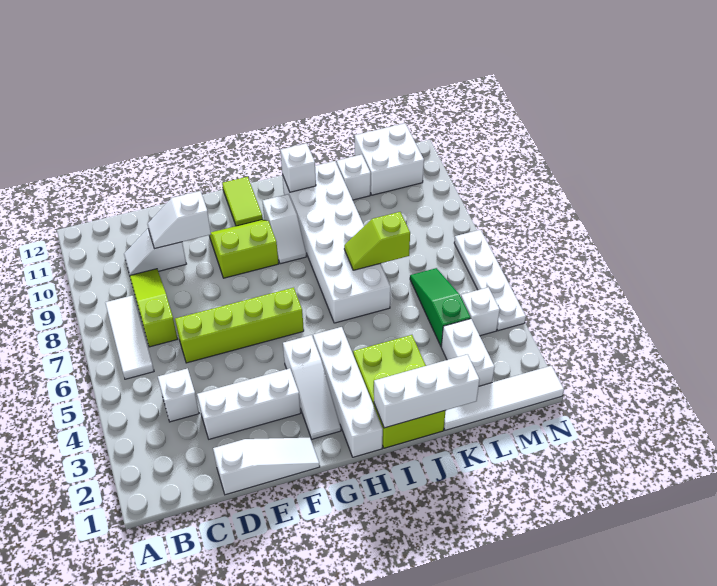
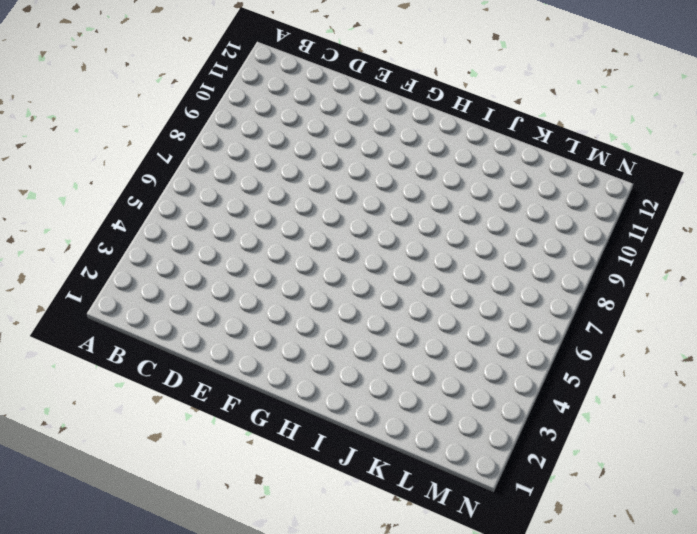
none -> white tile B6:B8 level 1
none -> white brick C4 level 1
none -> lime slope C7:C9 level 1 top 7

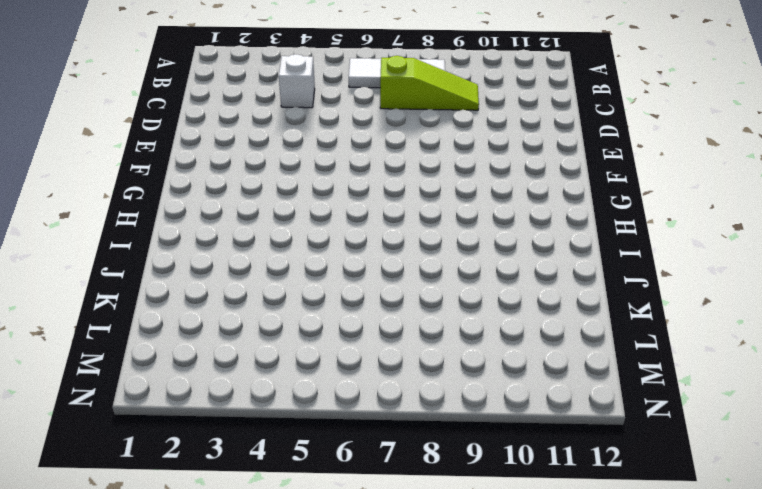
none -> white slope C10:D10 level 1 top D
none -> white slope D1:F1 level 1 top D
none -> white brick D3:F3 level 1

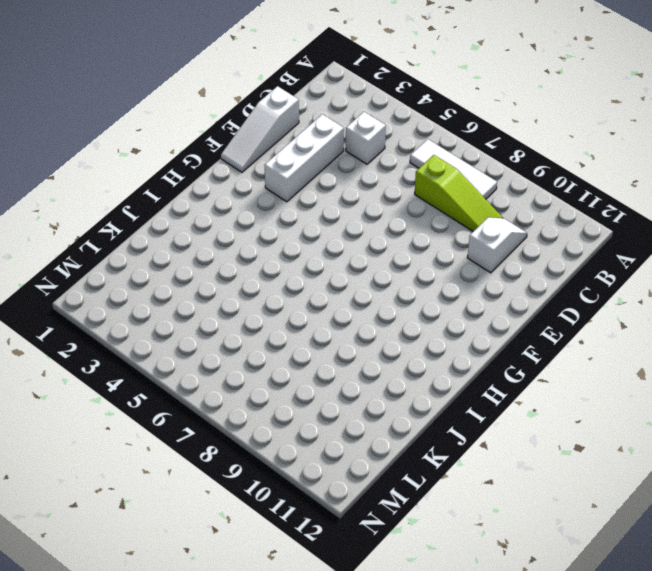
none -> lime brick D6:G6 level 1
none -> lime slope F9:G10 level 1 top 9
none -> white slope G2:G4 level 1 top 4

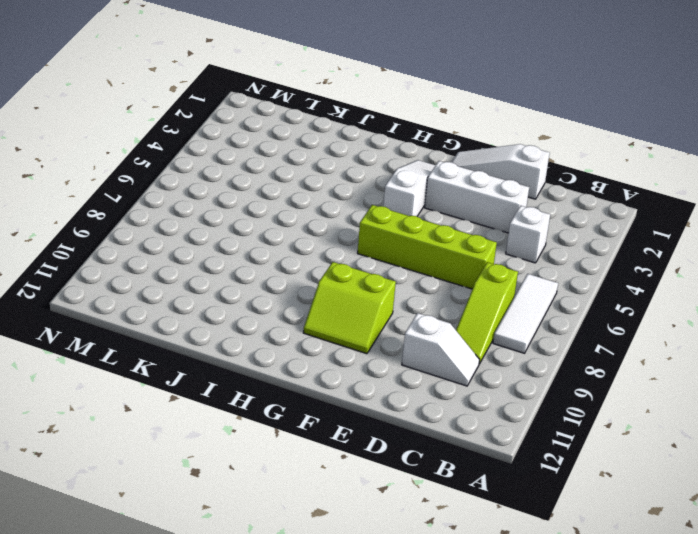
none -> lime tile G11:G12 level 1
none -> white brick H1:H4 level 1
none -> white slope H9:H10 level 1 top 10

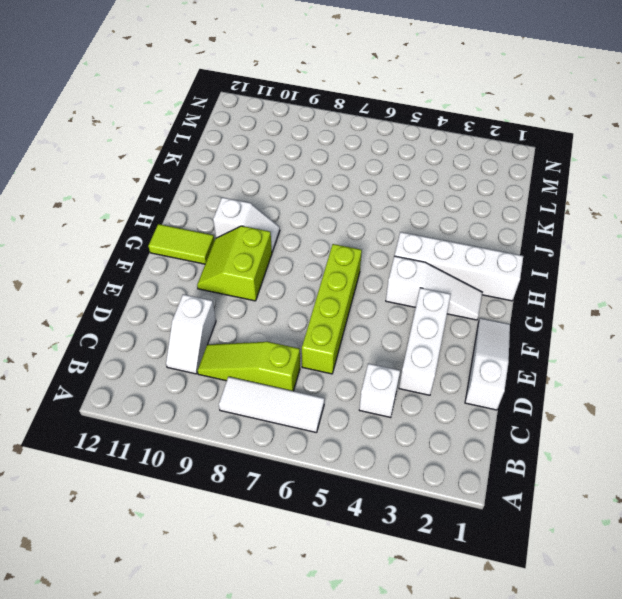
none -> lime brick I1:J3 level 1
none -> white brick I6:J11 level 1
none -> white tile K1:N1 level 1

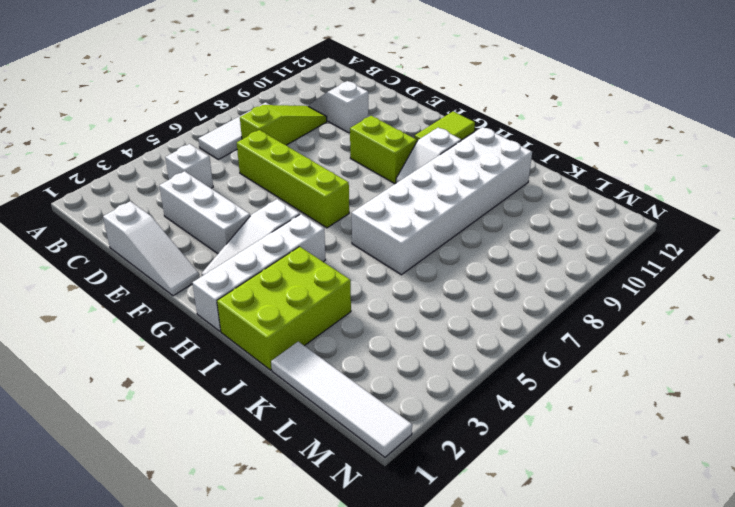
none -> white brick K11 level 1
none -> white brick L2:L3 level 1
none -> green slope L4:L6 level 1 top 4

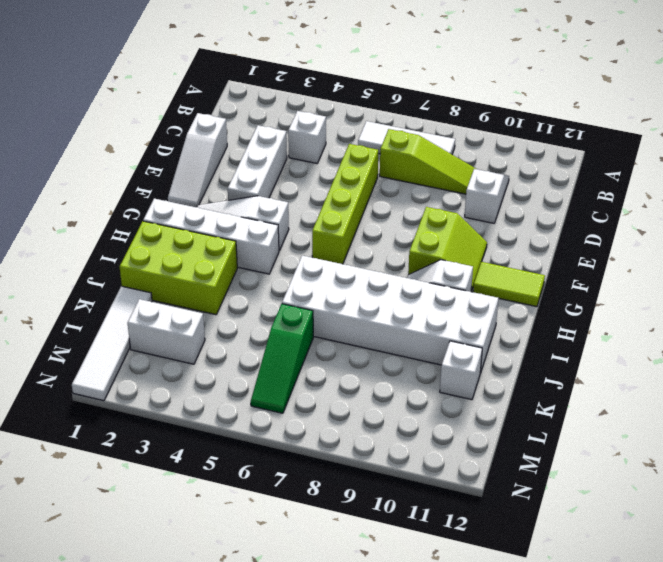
green slope K6:M6 level 1 top K -> green slope L4:L6 level 1 top 4
none -> white brick L11:M12 level 1
none -> white brick M4 level 1
none -> white plate N4:N7 level 1

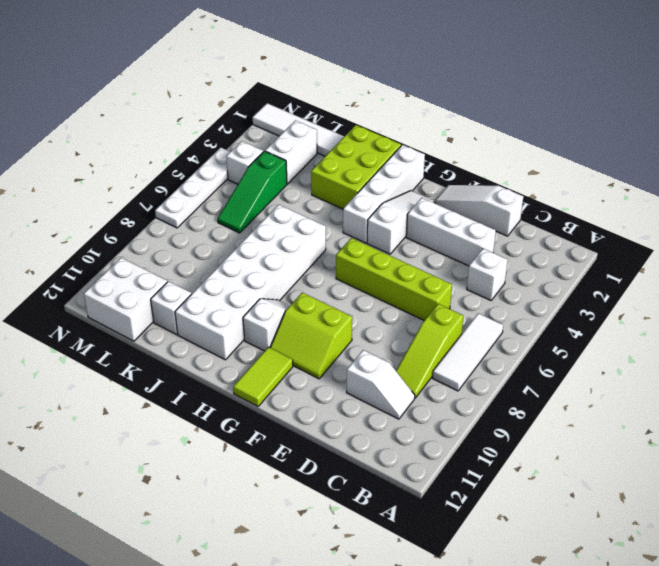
none -> white slope D10:E10 level 2 top E
none -> white brick I1:K1 level 2
none -> white brick I11 level 2

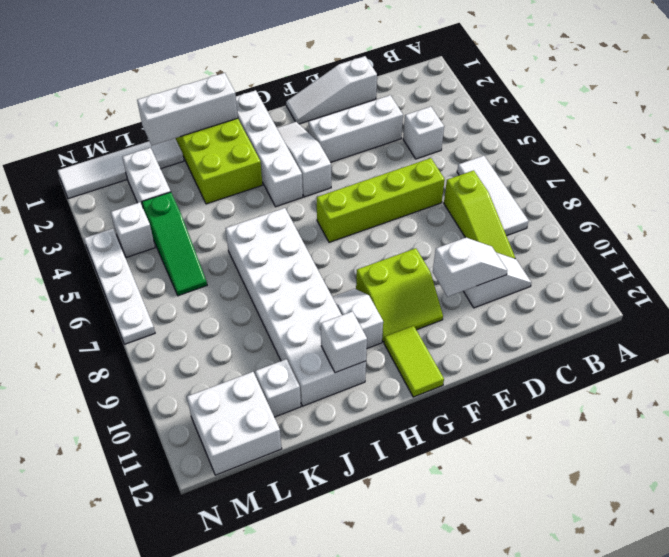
none -> lime slope J7:K7 level 2 top K

